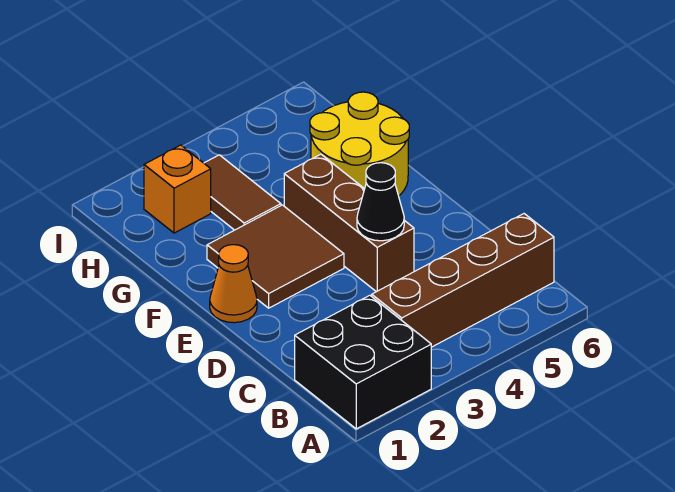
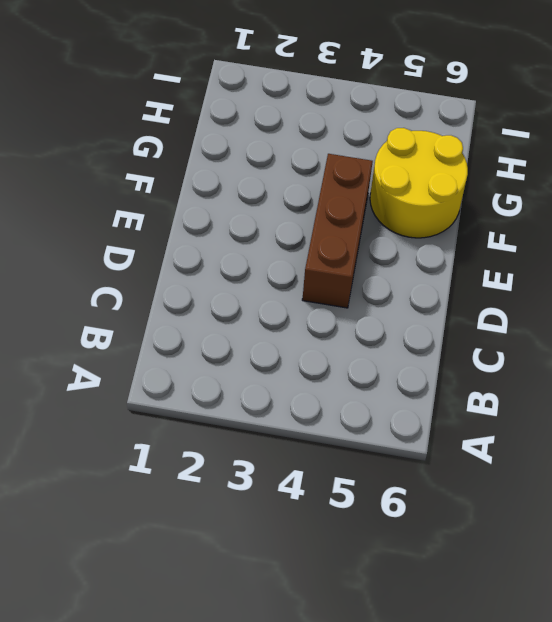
none -> black brick A1:B2 level 1
none -> brown brick B3:B6 level 1

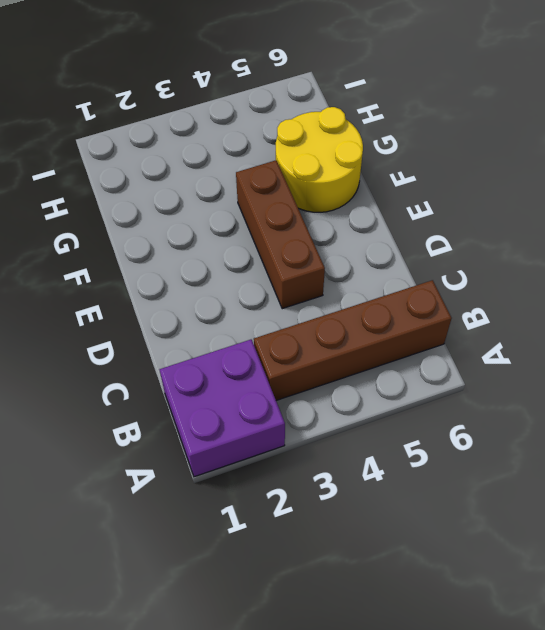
purple brick A1:B2 level 1 -> black brick A1:B2 level 1
none -> orange cone E1 level 1
none -> brown tile E2:F3 level 1

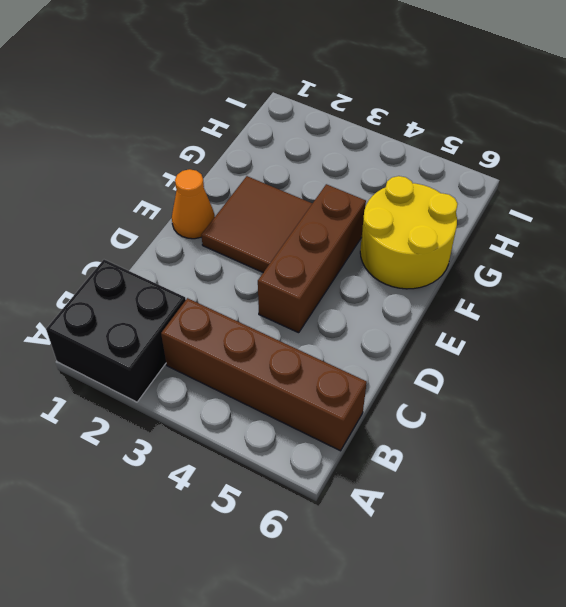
none -> brown tile G3:H3 level 1
none -> orange brick H2 level 1

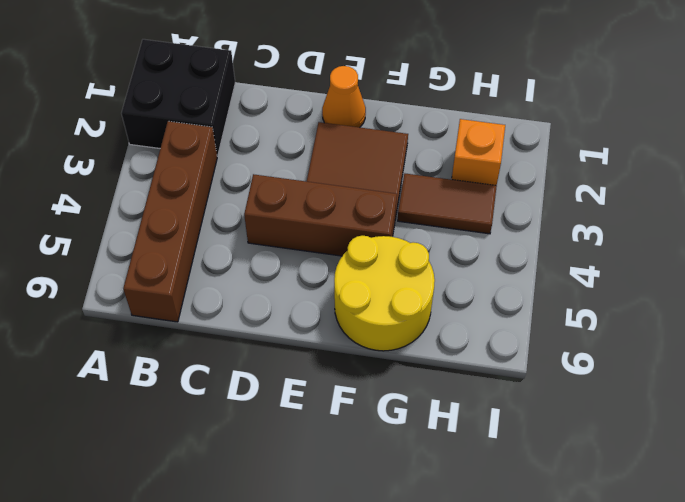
none -> black cone D4 level 2

